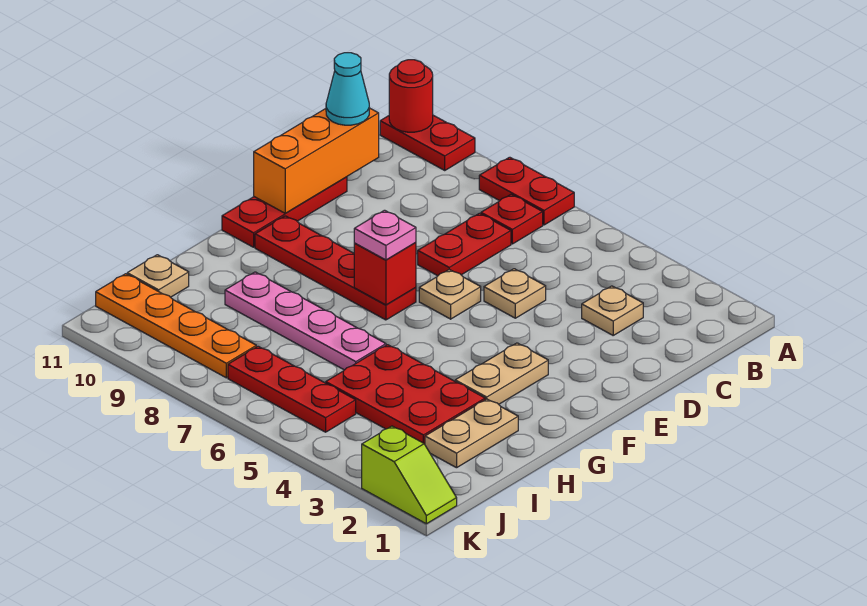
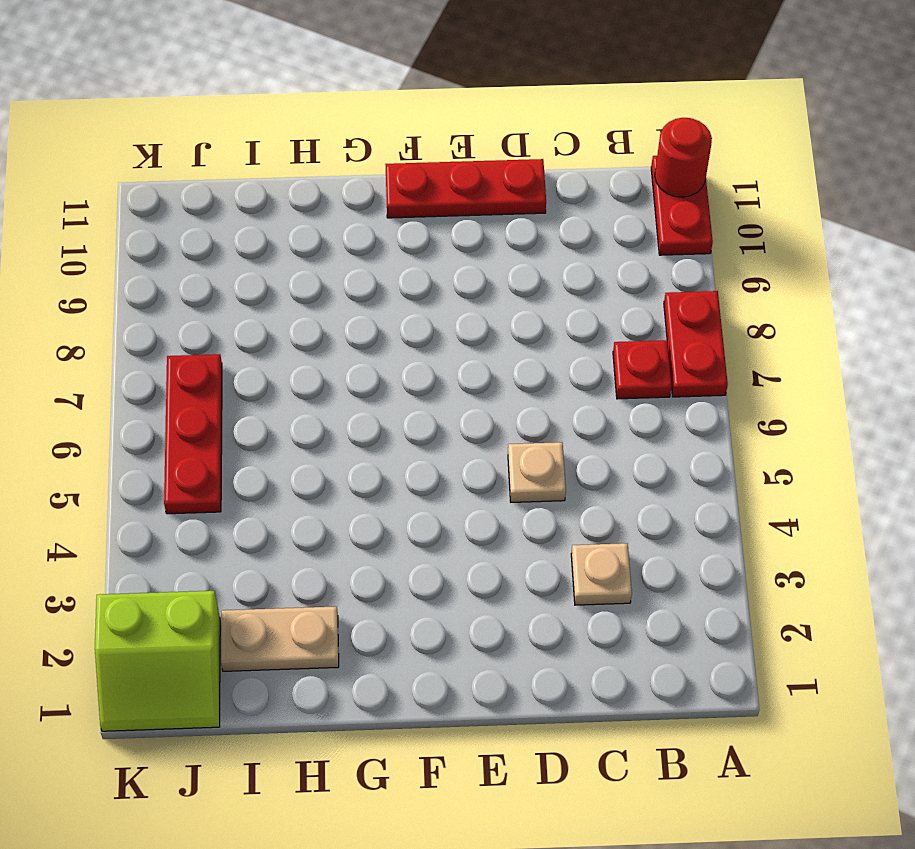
lime slope J1:K2 level 1 top 2 -> lime slope K1:K2 level 1 top 2
none -> red plate C7:D7 level 1
none -> tan plate E6 level 1
none -> tan plate F3:G3 level 1

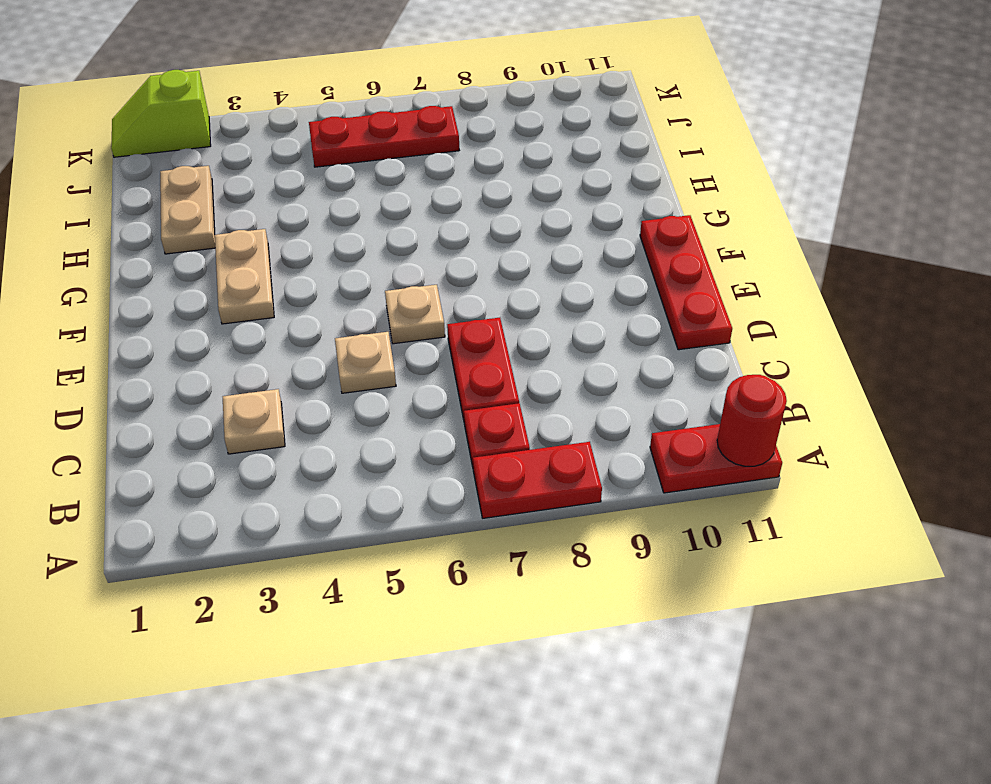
none -> red plate F7:F10 level 1
none -> red plate H3:I5 level 1
none -> pink plate H6:H9 level 1

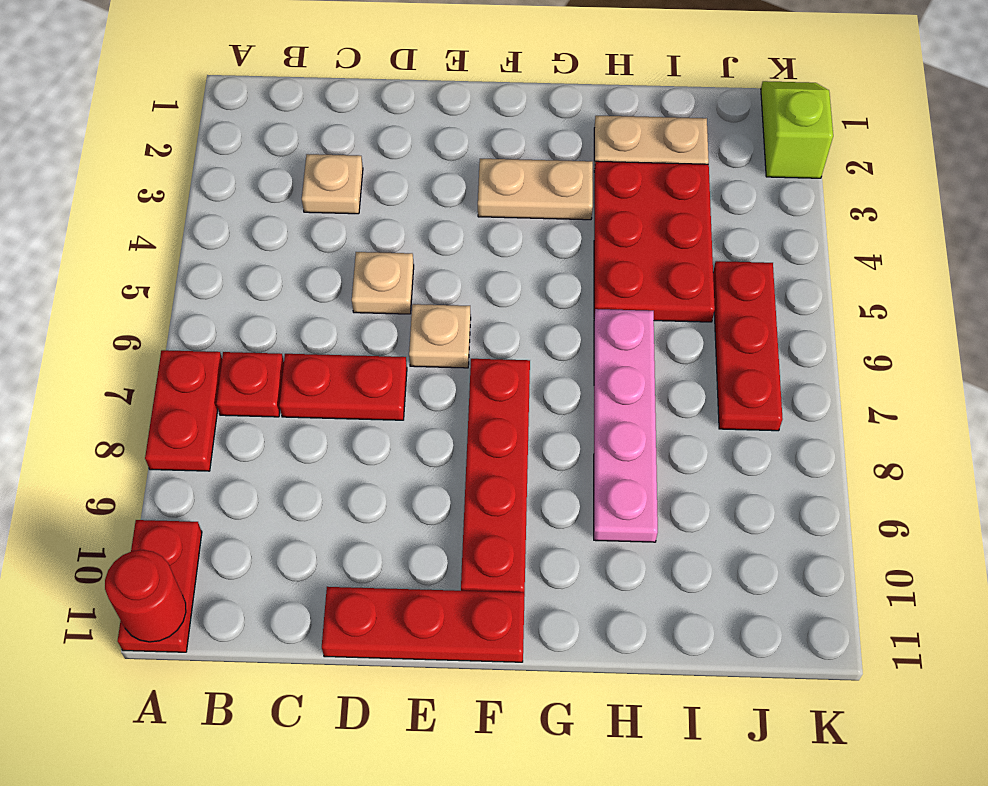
none -> tan plate I11 level 1
none -> orange plate J8:J11 level 1
none -> orange brick C11:E11 level 2

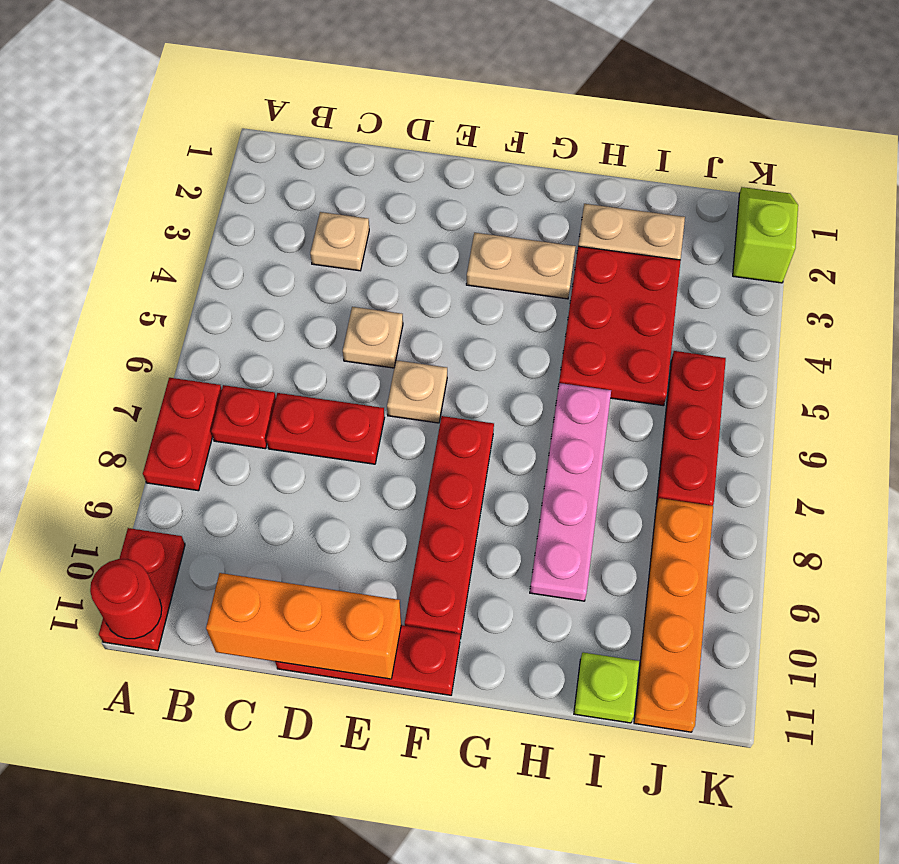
lime plate I11 level 1 -> tan plate I11 level 1
none -> red brick F7 level 2
none -> cyan cone C11 level 3
none -> pink plate F7 level 3

